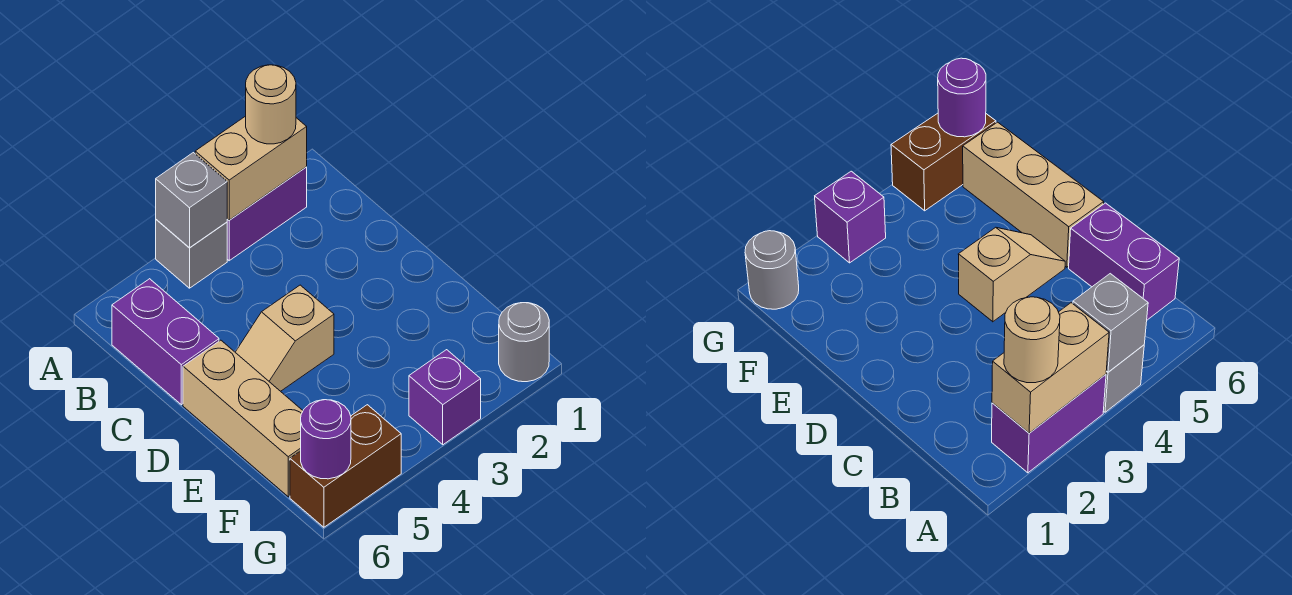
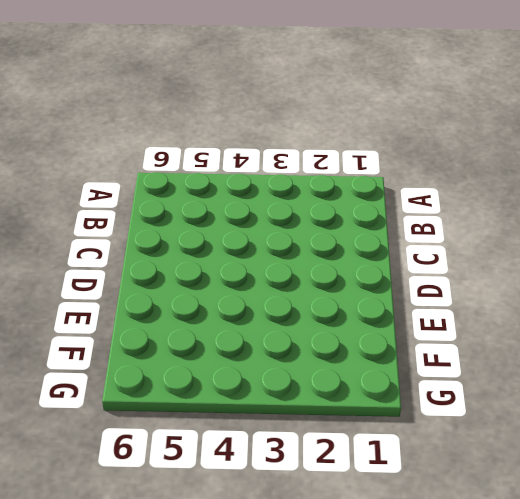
none -> purple brick A2:A3 level 1
none -> grey brick A4 level 1
none -> purple brick B6:C6 level 1

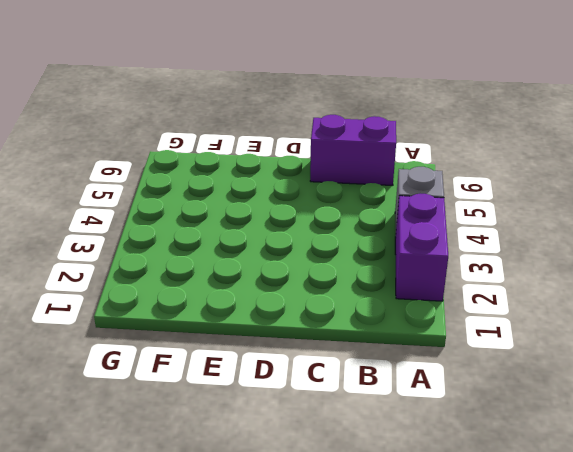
none -> tan slope D4:D5 level 1 top 4
none -> tan brick D6:F6 level 1
none -> grey round brick G1 level 1

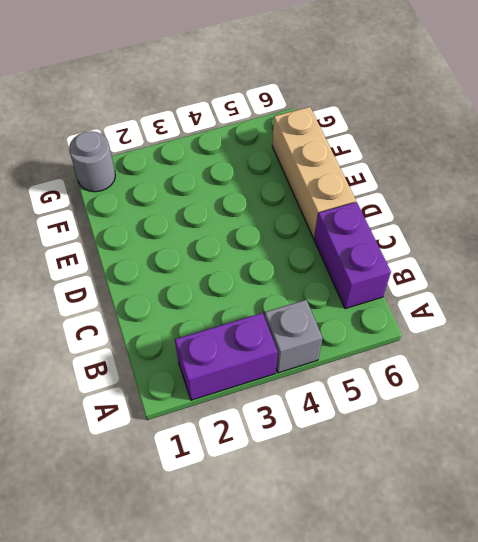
none -> tan slope D4:D5 level 1 top 4
none -> purple brick G3 level 1
none -> brown brick G5:G6 level 1

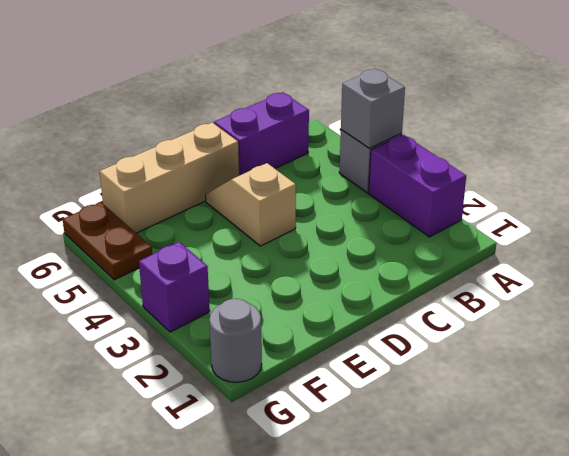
brown plate G5:G6 level 1 -> brown brick G5:G6 level 1
none -> tan brick A2:A3 level 2
none -> purple round brick G6 level 2
none -> tan round brick A2 level 3

